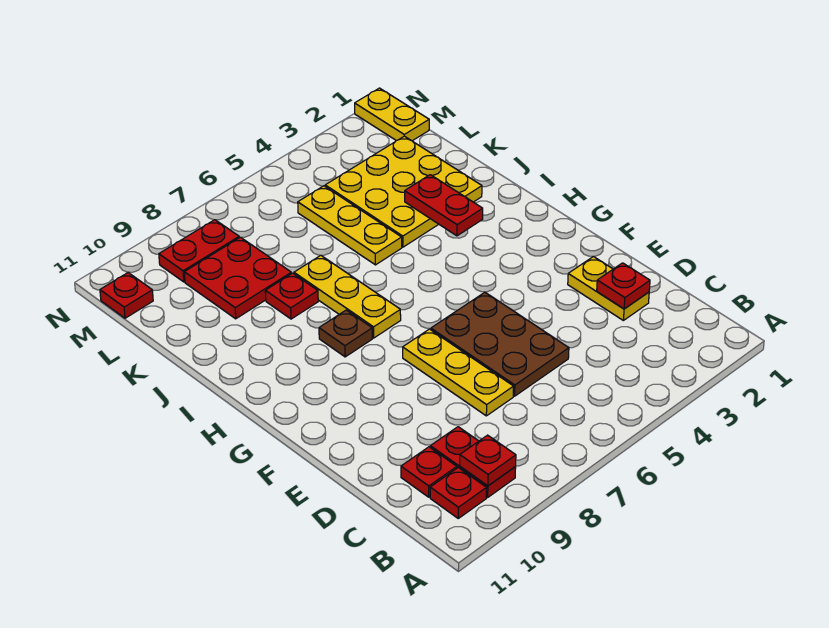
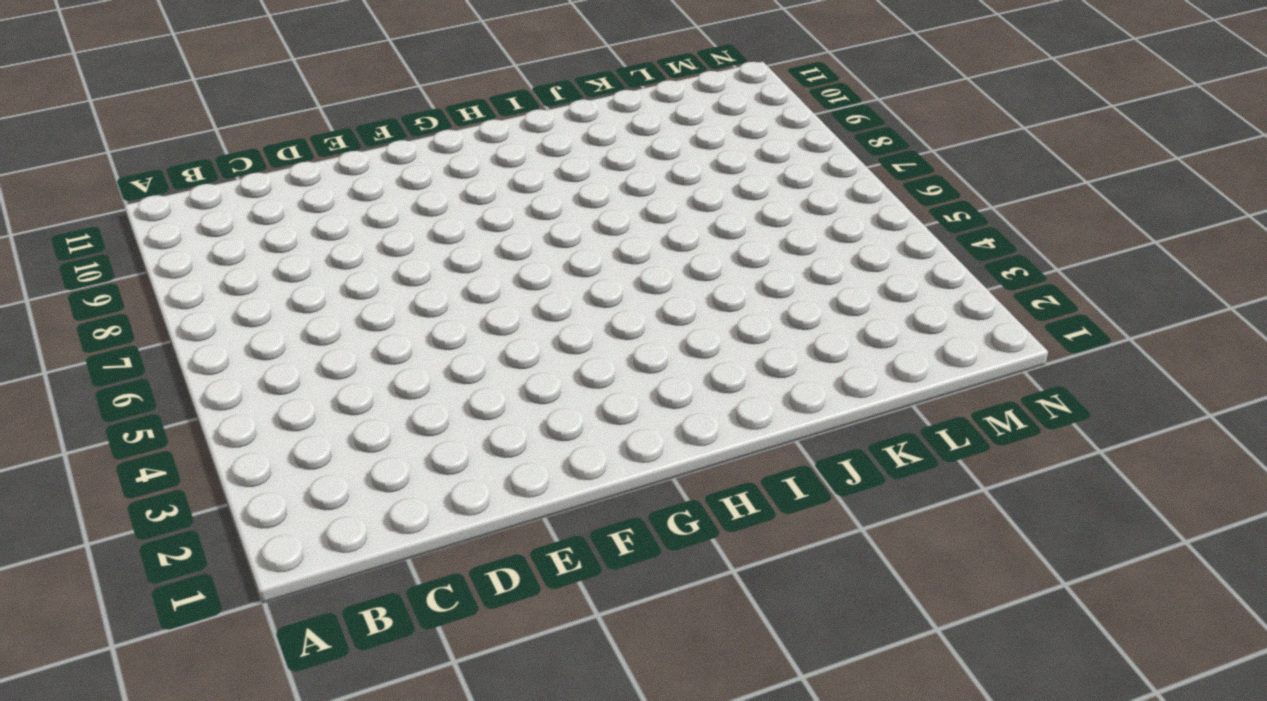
none -> red plate B9:C9 level 1
none -> red plate B10 level 1
none -> red plate C10 level 1

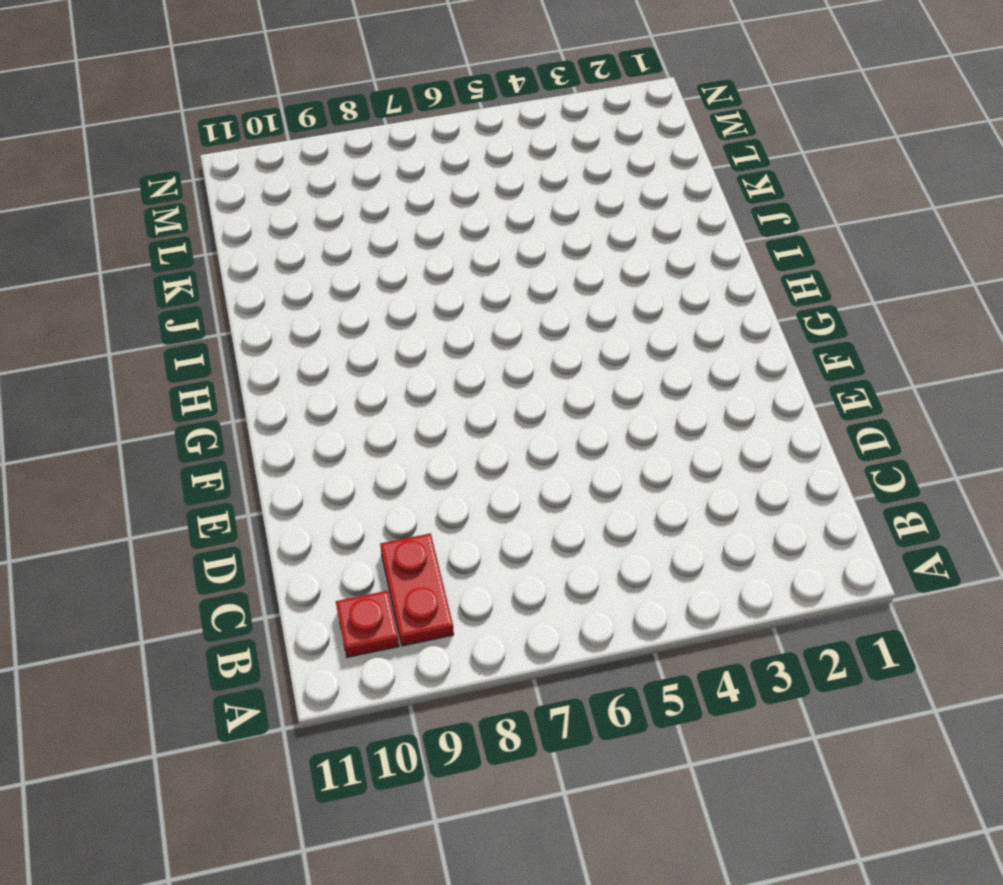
none -> red plate C10 level 1
none -> yellow plate D2:E2 level 1
none -> brown plate D5:F6 level 1

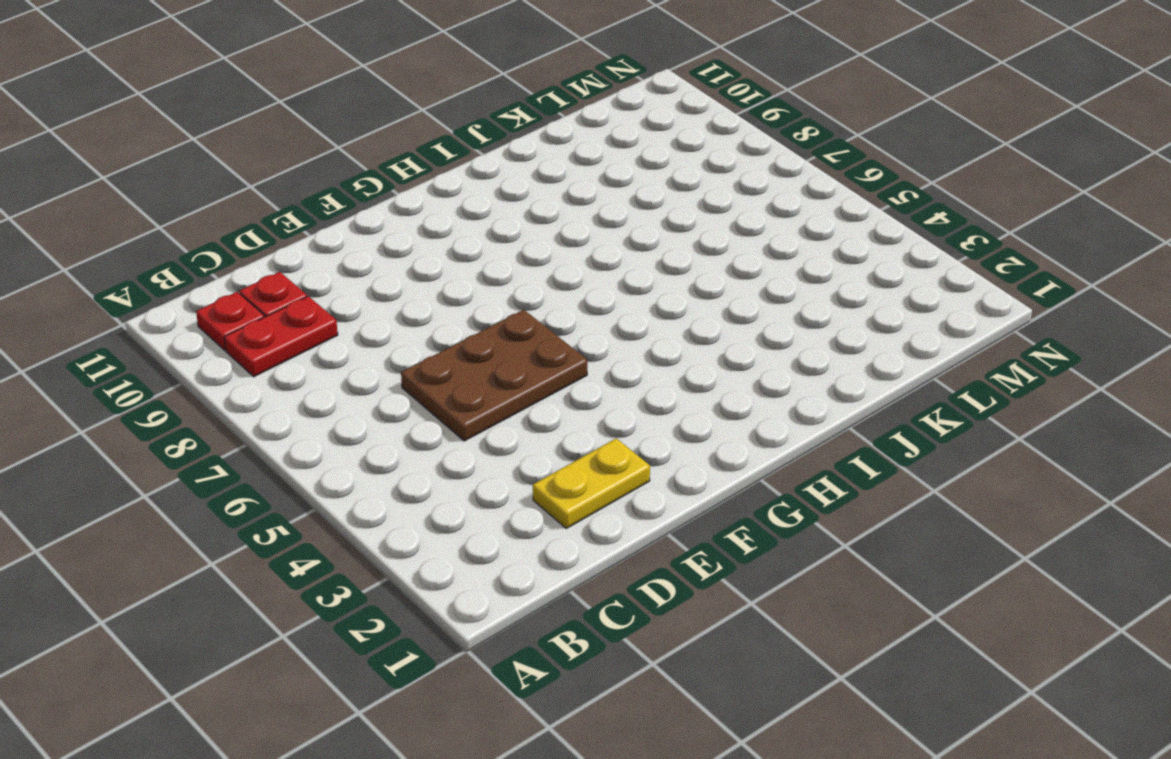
none -> yellow plate D7:F7 level 1
none -> yellow plate H7:J7 level 1
none -> brown plate H8 level 1

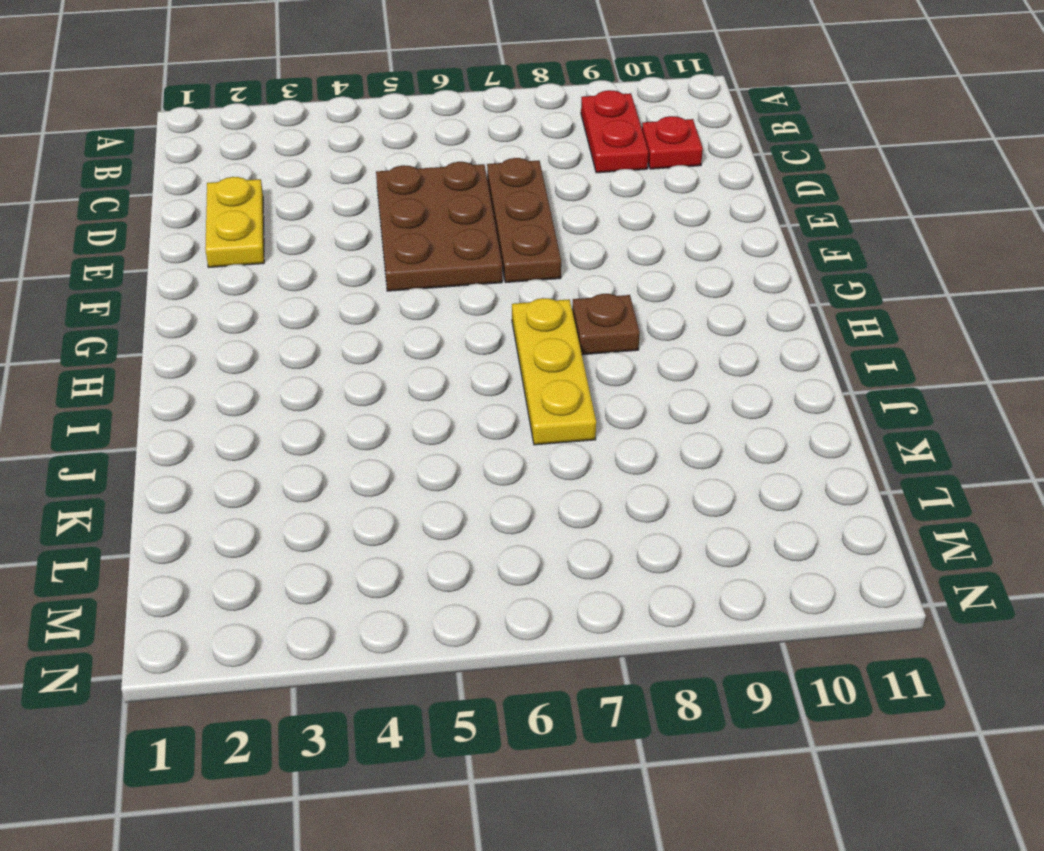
brown plate D7:F7 level 1 -> yellow plate D7:F7 level 1
none -> red plate B10 level 1
none -> yellow plate J2:L4 level 1
none -> yellow plate J5:L5 level 1

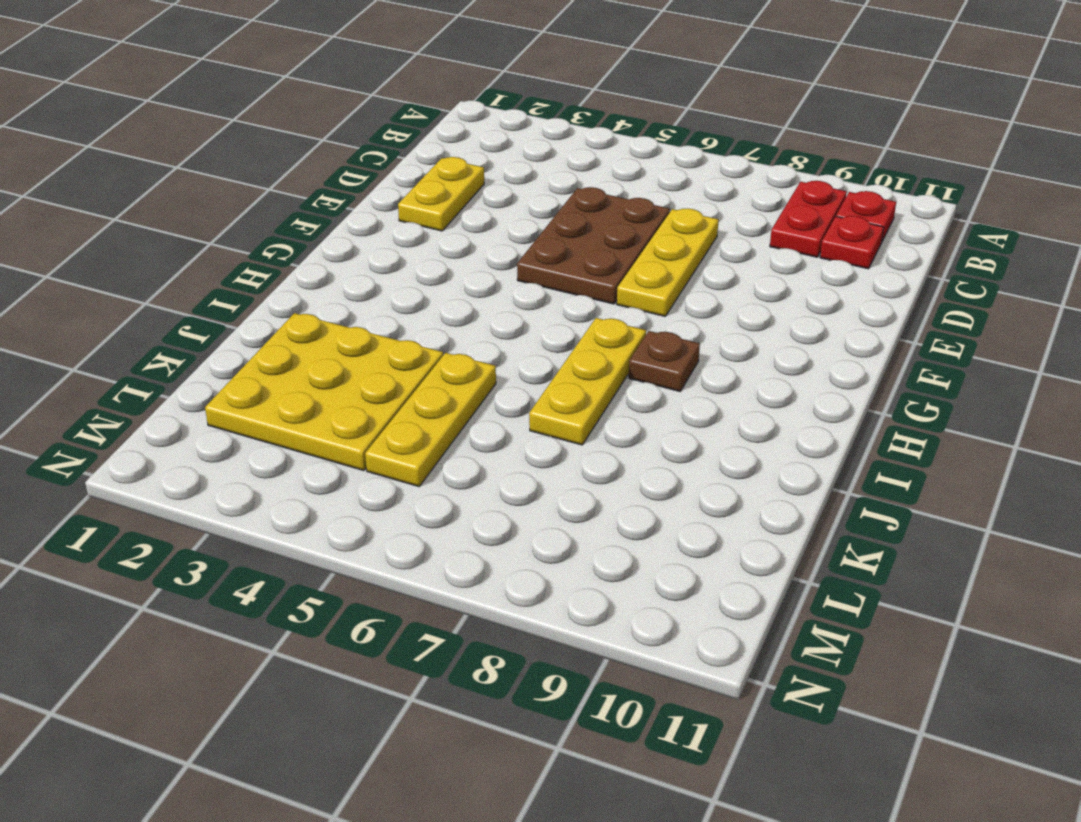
none -> red plate J8 level 1
none -> red plate K8:L9 level 1
none -> yellow plate M1:N1 level 1

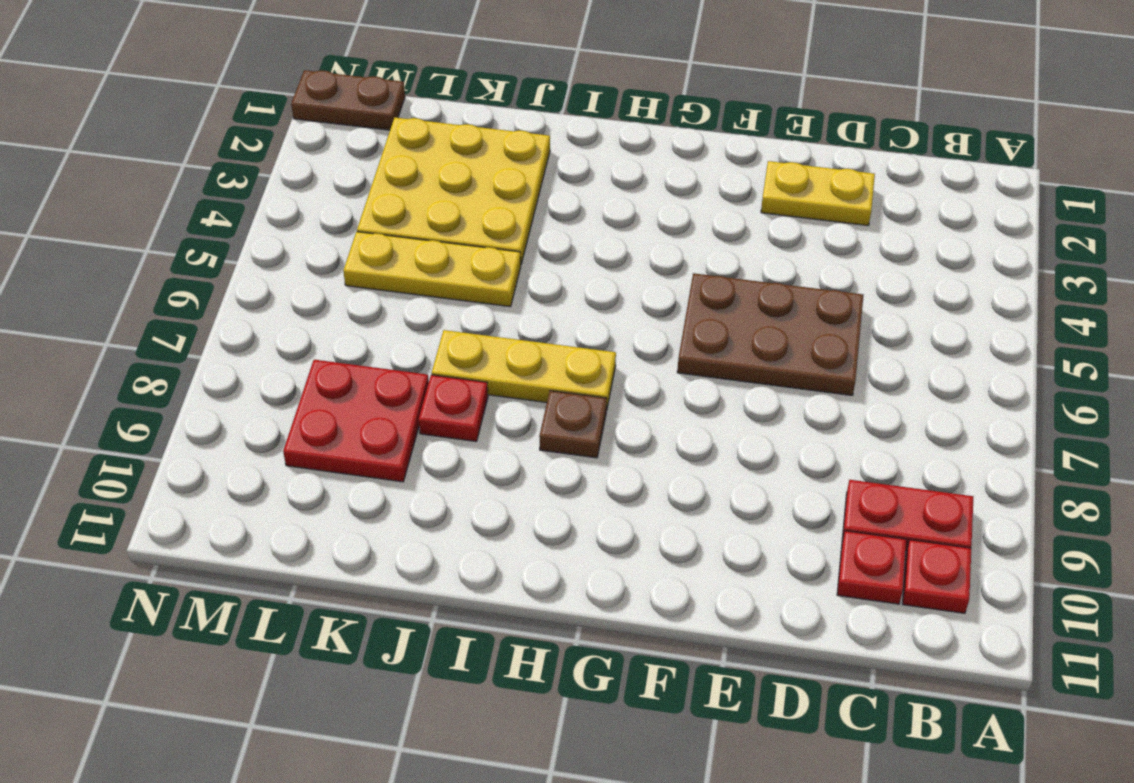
brown plate M1:N1 level 1 -> yellow plate M1:N1 level 1
none -> yellow plate D7:F7 level 1
none -> red plate M8:M9 level 1
none -> red plate M11 level 1

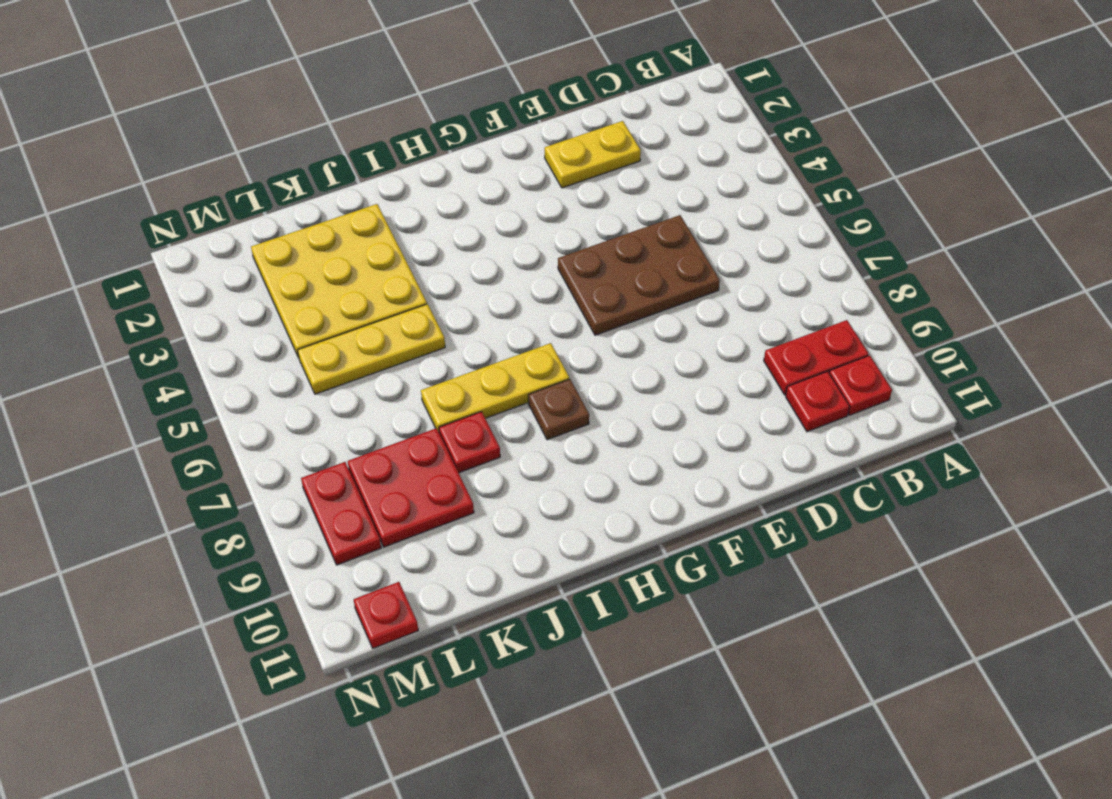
none -> yellow plate D7:F7 level 1
none -> yellow plate M1:N1 level 1
none -> red plate B9 level 2

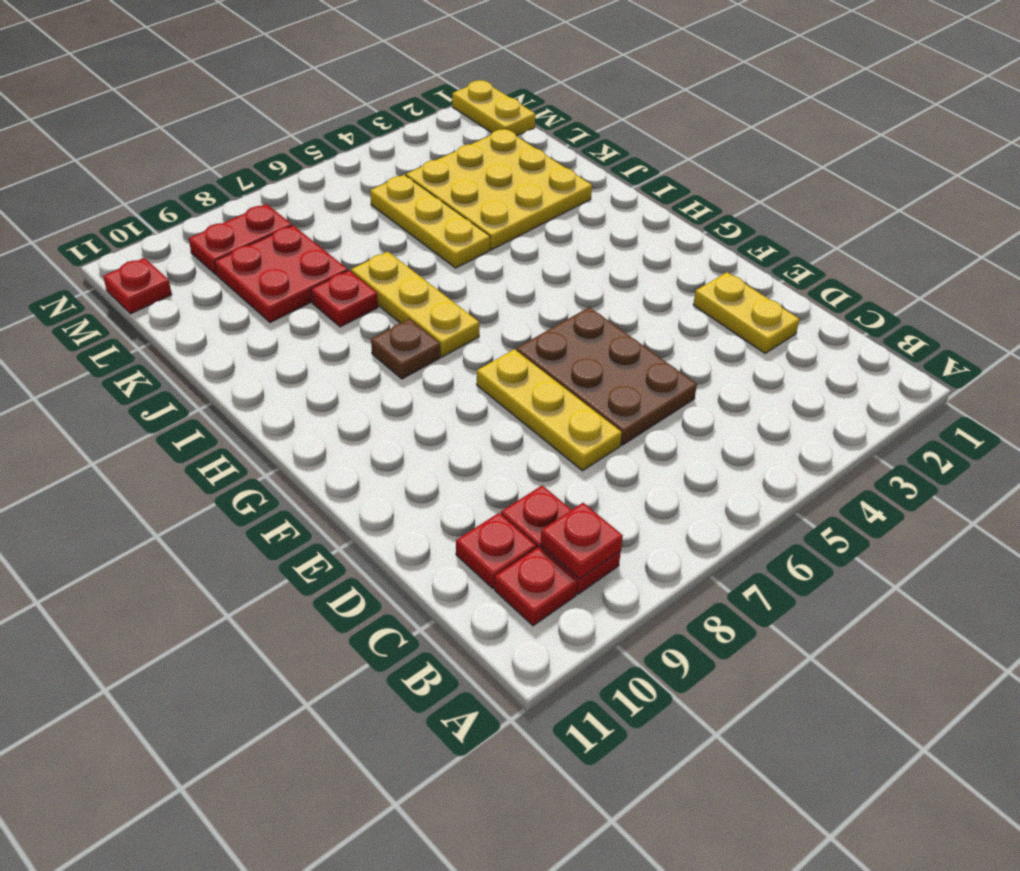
none -> red plate D2 level 2
none -> red plate I3:J3 level 2

